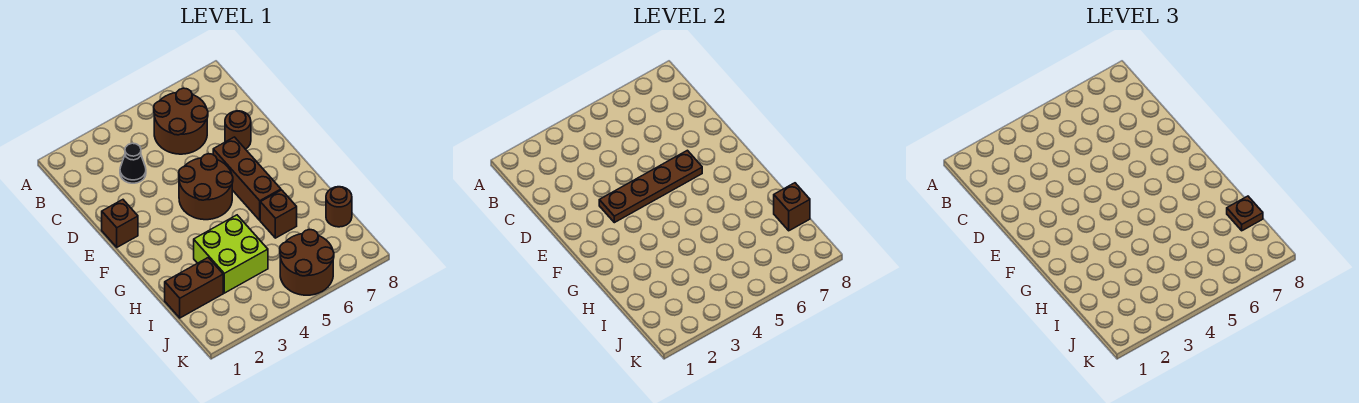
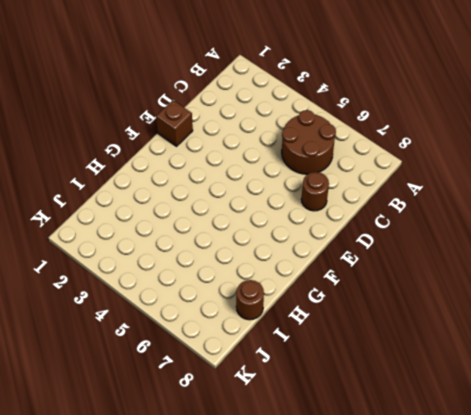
none -> black cone C3 level 1
none -> brown round brick E4:F5 level 1
none -> brown brick E6:G6 level 1

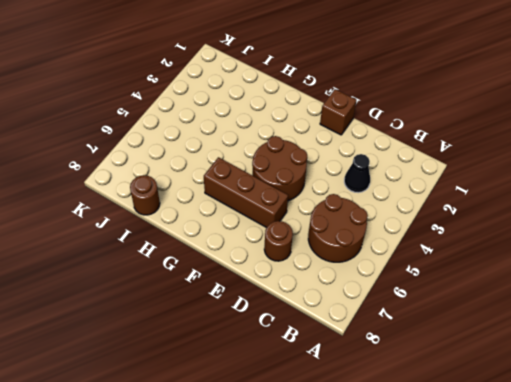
none -> lime brick H3:I4 level 1
none -> brown brick H6 level 1
none -> brown brick I1:I2 level 1

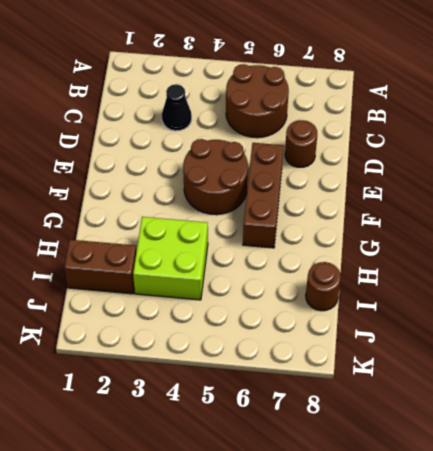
none -> brown brick E1 level 1
none -> brown brick H6 level 1
none -> brown round brick J5:K6 level 1

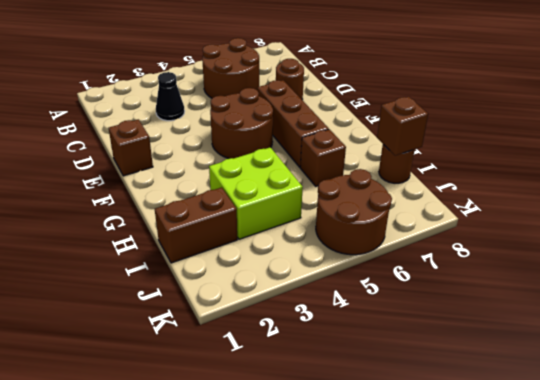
none -> brown plate E3:E6 level 2
none -> brown plate I8 level 3

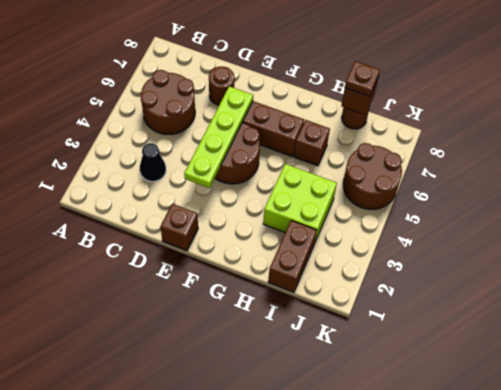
lime plate E3:E6 level 2 -> brown plate E3:E6 level 2

